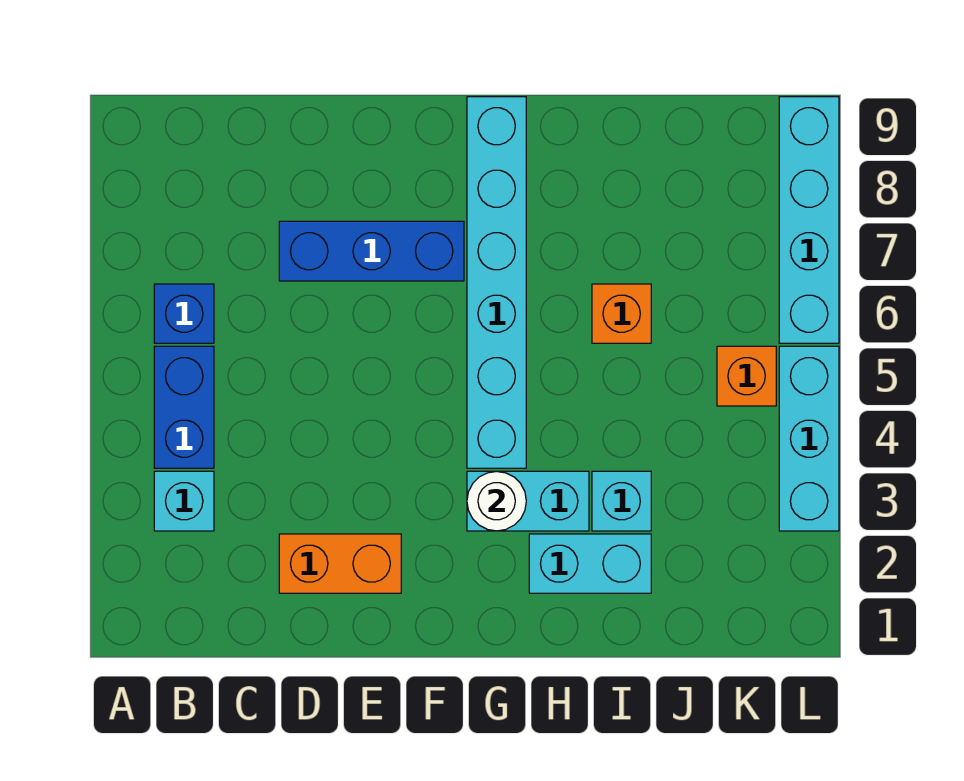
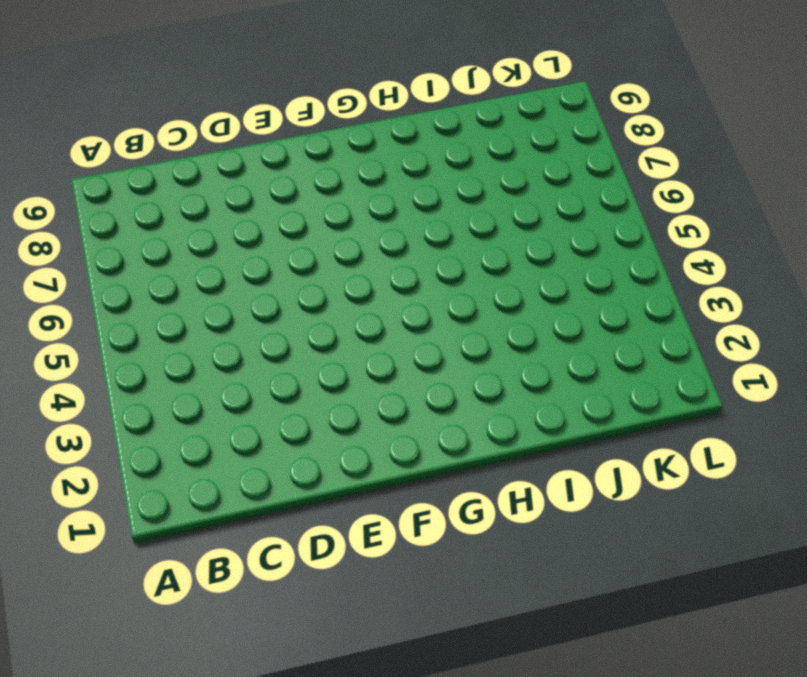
none -> cyan brick B3 level 1
none -> blue brick B4:B5 level 1
none -> blue brick B6 level 1

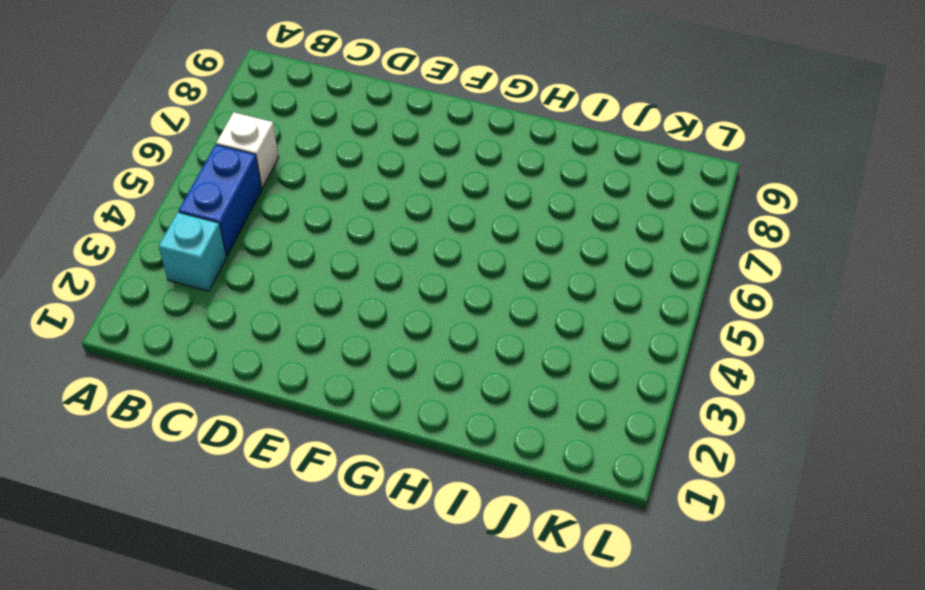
white brick B6 level 1 -> blue brick B6 level 1
none -> orange brick D2:E2 level 1
none -> blue brick D7:F7 level 1
none -> cyan brick G3:H3 level 1

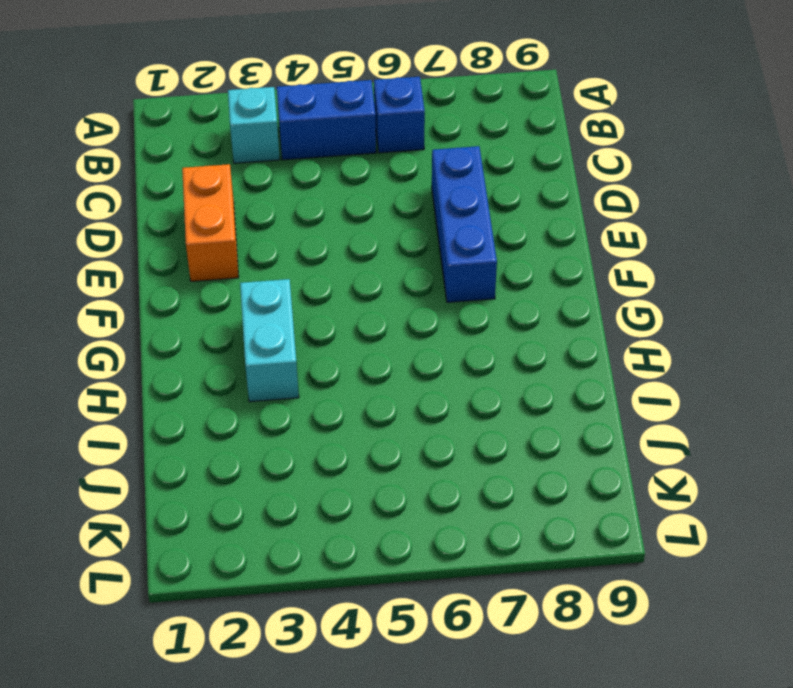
none -> cyan brick G4:G9 level 1
none -> cyan brick H2:I2 level 1
none -> cyan brick I3 level 1

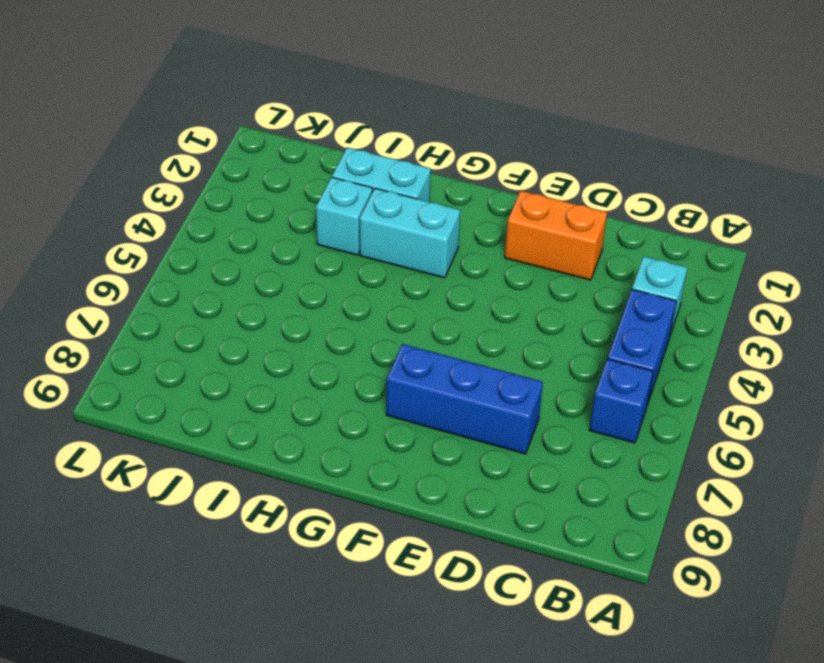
none -> cyan brick G4:G9 level 1
none -> orange brick I6 level 1
none -> orange brick K5 level 1

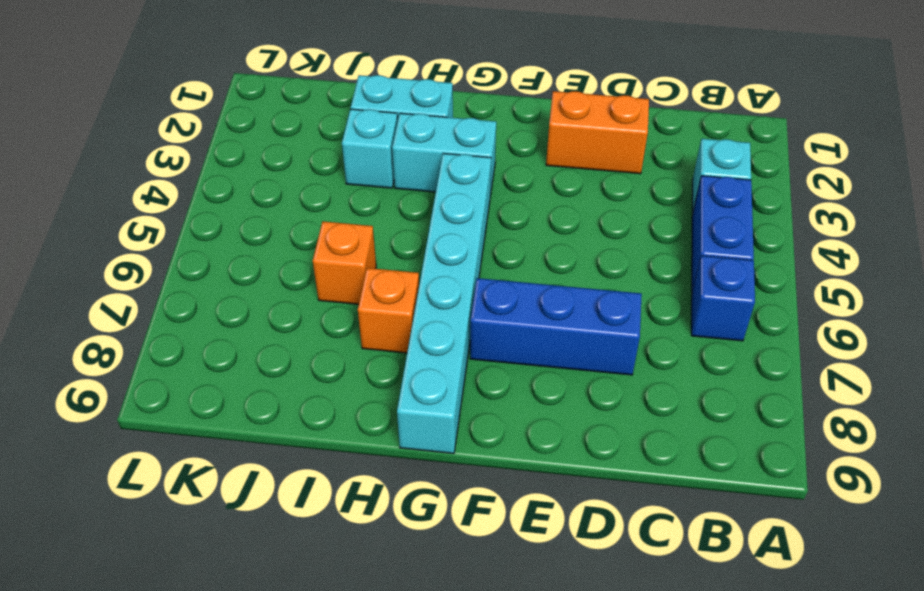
orange brick H7 level 1 -> orange brick K5 level 1
none -> cyan brick L3:L5 level 1
none -> cyan brick L6:L9 level 1
none -> white round brick G3 level 2

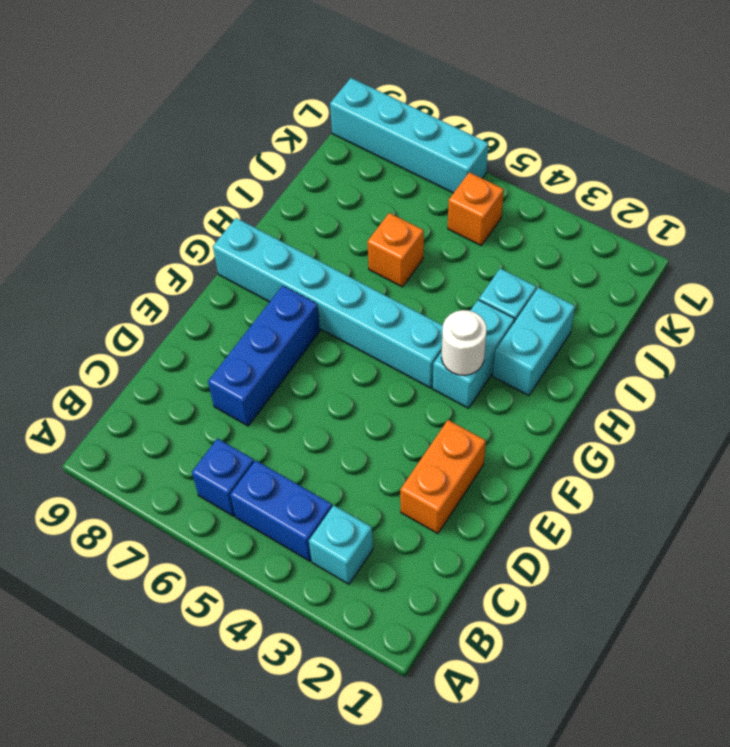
none -> cyan brick L3:L5 level 1

